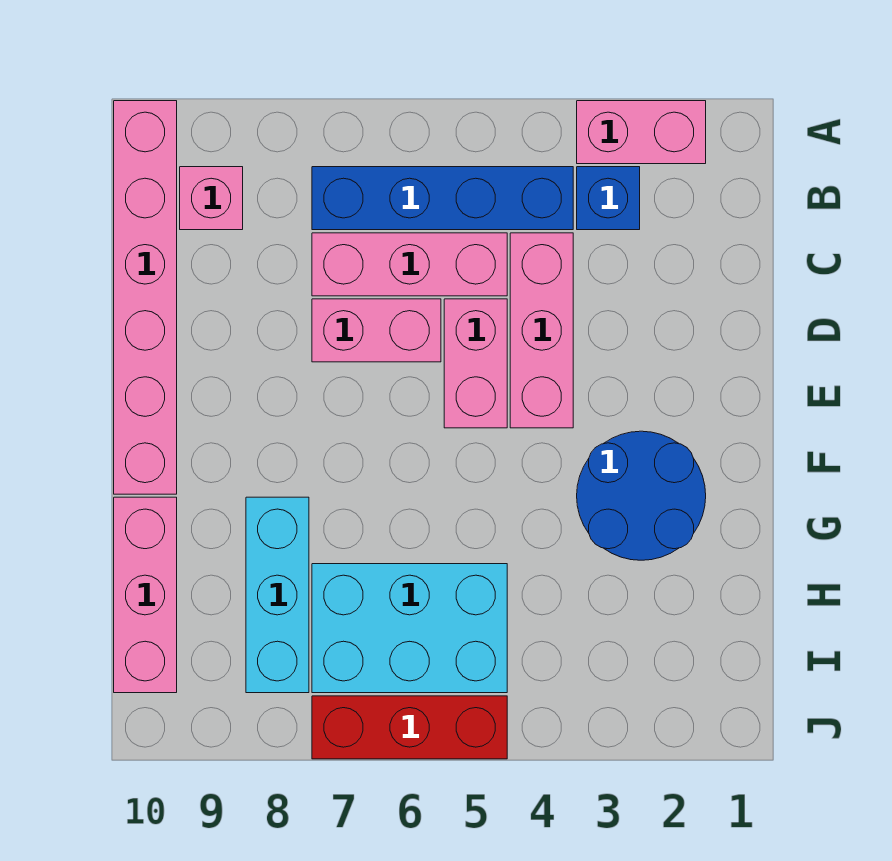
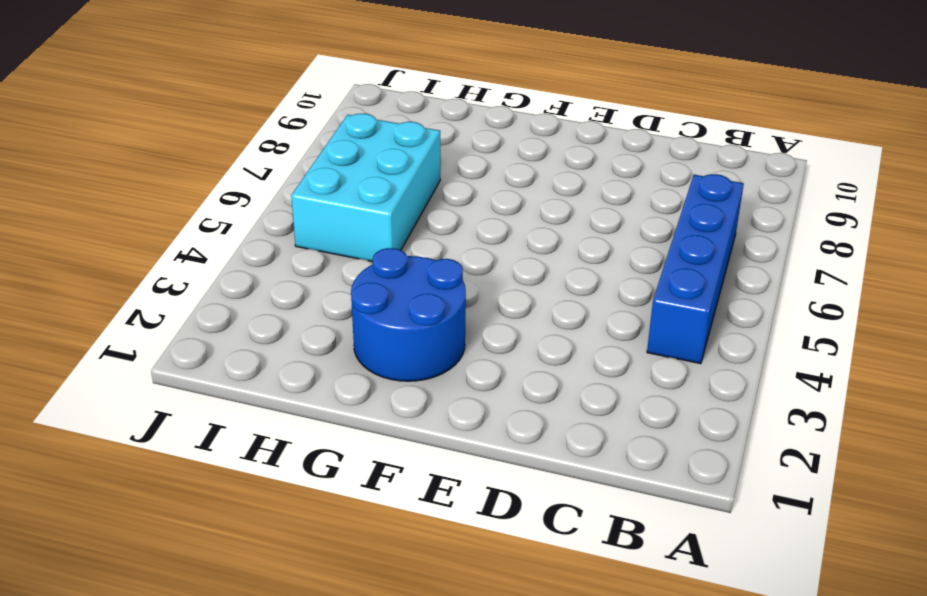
none -> pink brick A2:A3 level 1
none -> pink brick A10:F10 level 1
none -> blue brick B3 level 1

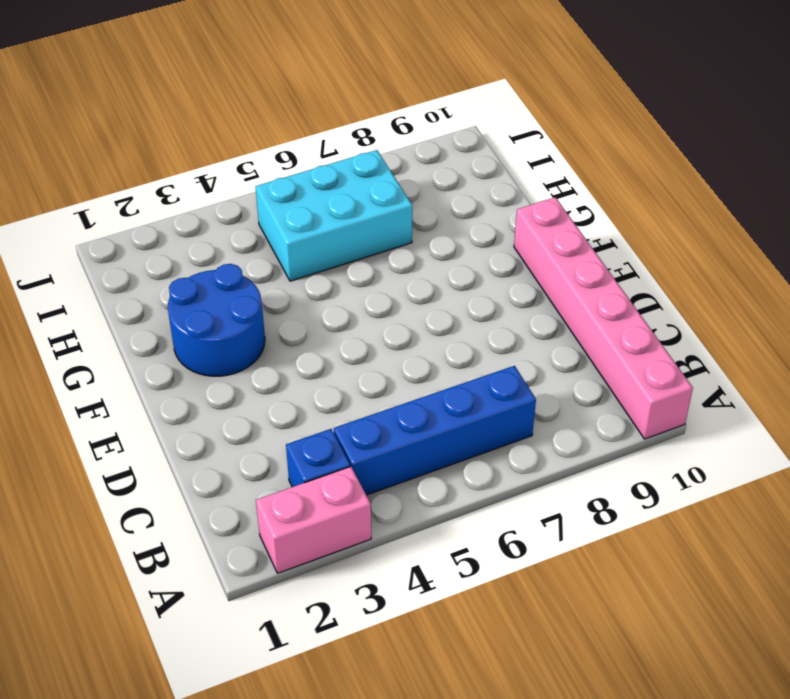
none -> pink brick B9 level 1
none -> pink brick C4:E4 level 1
none -> pink brick C5:C7 level 1

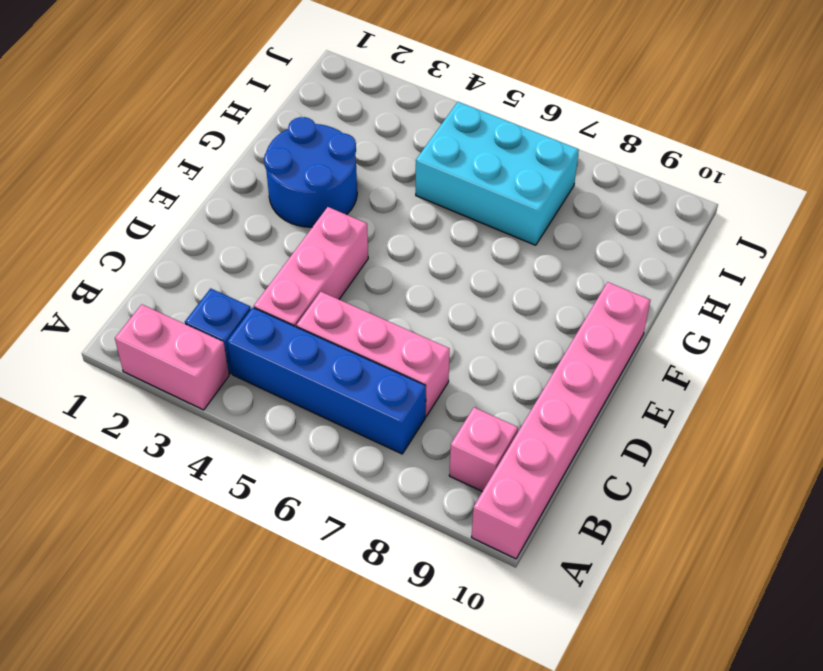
none -> pink brick D5:E5 level 1
none -> pink brick D6:D7 level 1
none -> cyan brick G8:I8 level 1

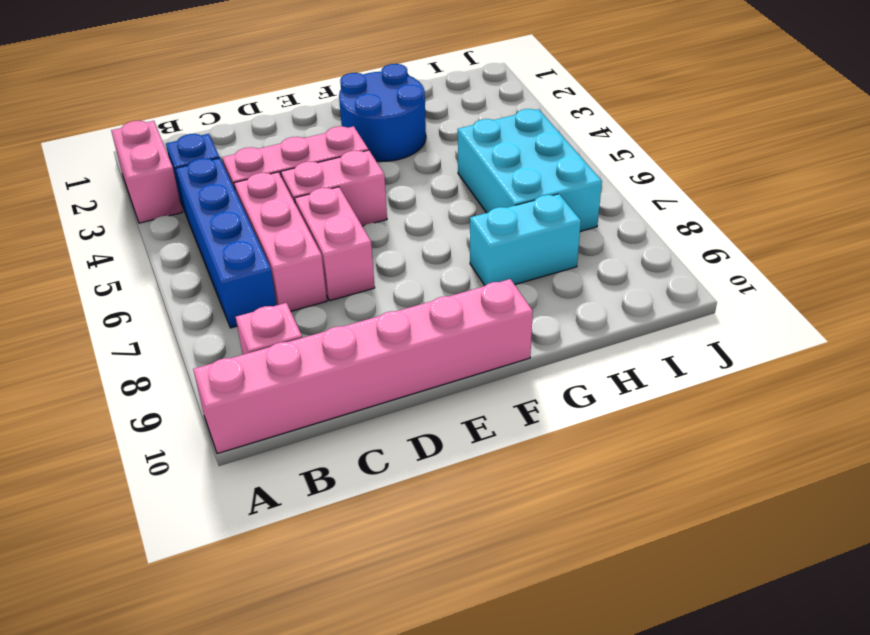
cyan brick G8:H8 level 1 -> cyan brick G8:I8 level 1
none -> pink brick G10:I10 level 1
none -> red brick J5:J7 level 1

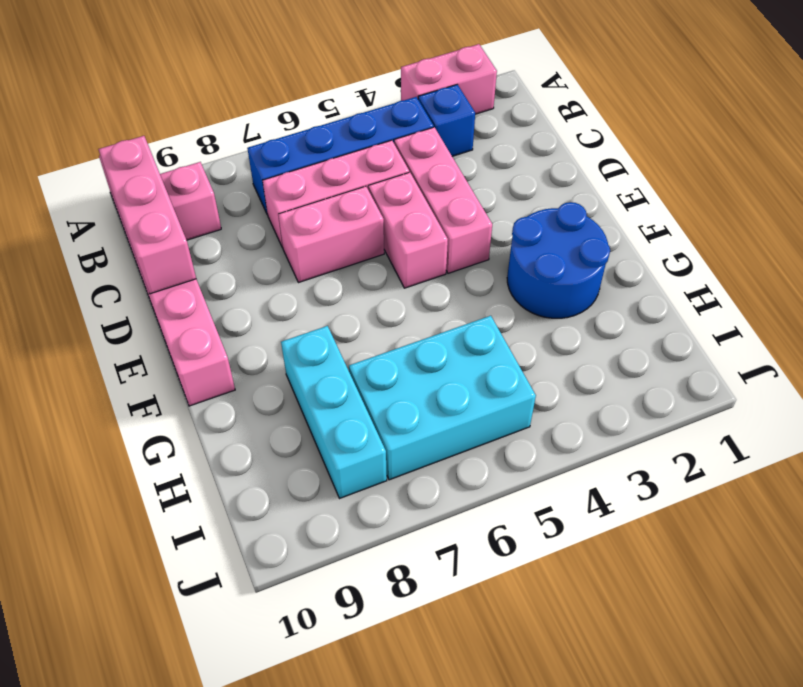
pink brick B10:D10 level 2 -> pink brick G10:I10 level 1
none -> red brick J5:J7 level 1

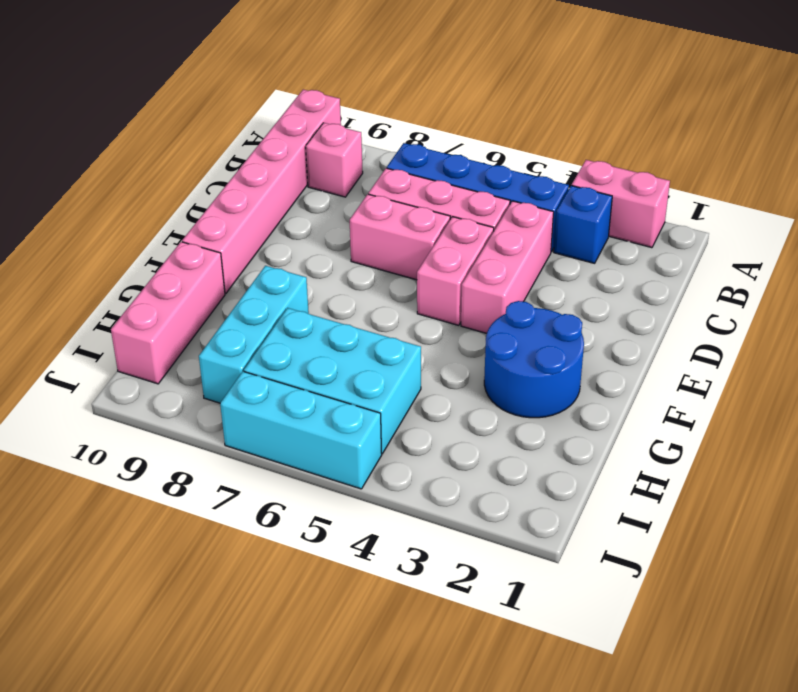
cyan brick J5:J7 level 1 -> red brick J5:J7 level 1

